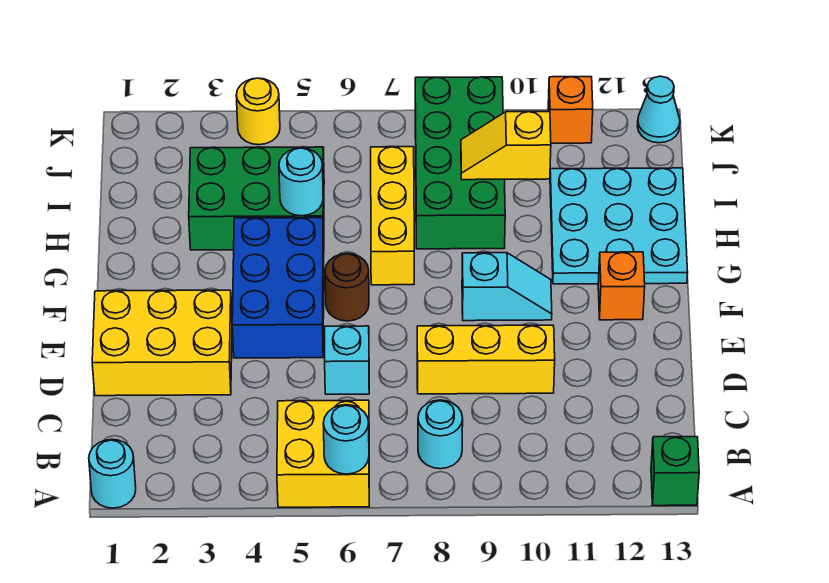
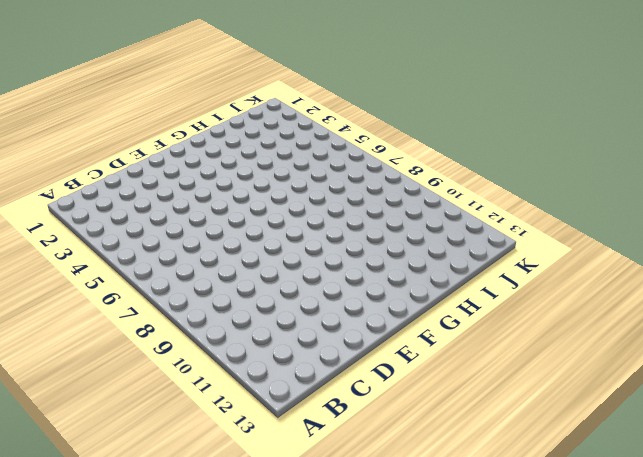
none -> cyan round brick A1 level 1
none -> yellow brick A5:B6 level 1
none -> green brick A13 level 1

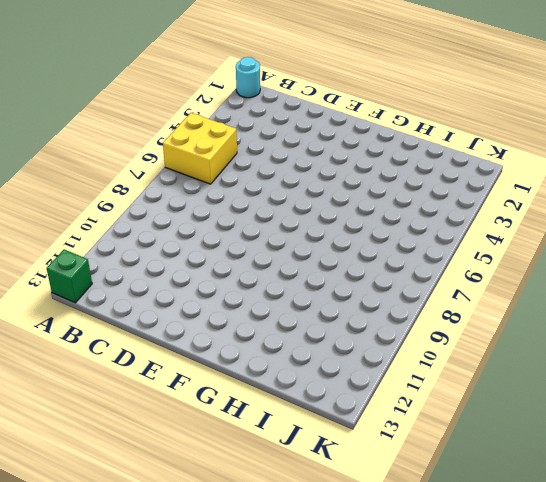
none -> cyan round brick B8 level 1
none -> yellow brick D1:E3 level 1
none -> cyan brick D6 level 1

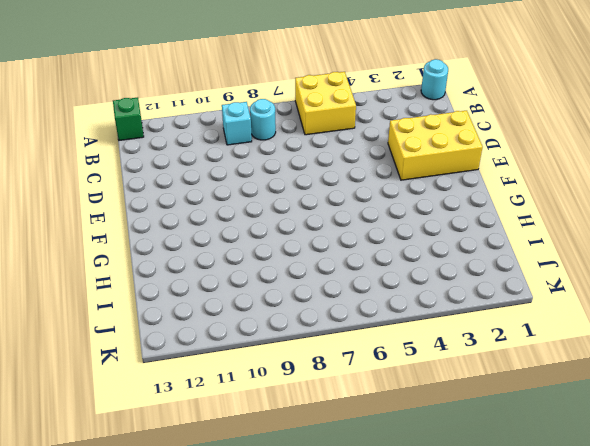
cyan brick B9 level 1 -> cyan brick D6 level 1
none -> yellow brick D8:D10 level 1
none -> blue brick E4:G5 level 1
none -> brown round brick F6 level 1

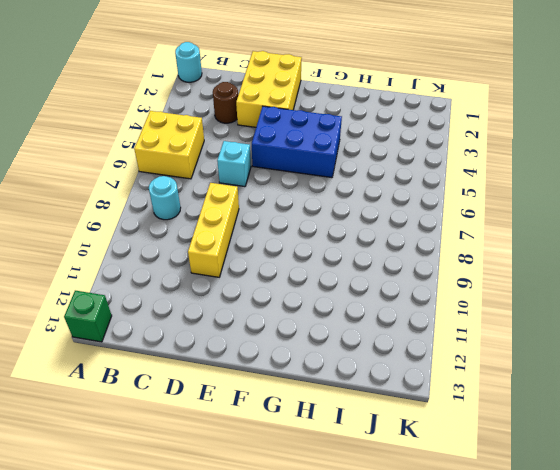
brown round brick C3 level 1 -> brown round brick F6 level 1
none -> cyan slope F9:F10 level 1 top 9
none -> orange brick F12 level 1
none -> yellow brick G7:I7 level 1

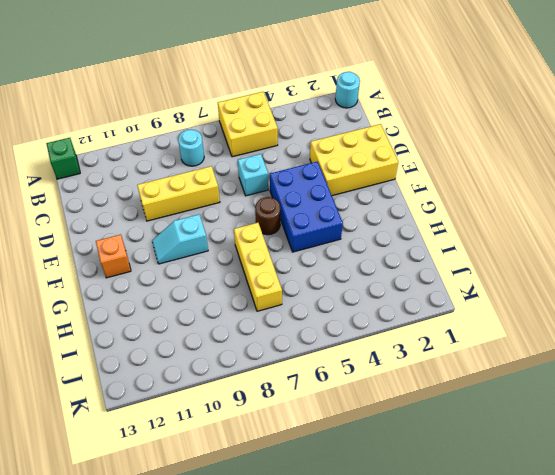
none -> cyan plate G11:I13 level 1
none -> green brick H3:I5 level 1
none -> green brick H8:K9 level 1

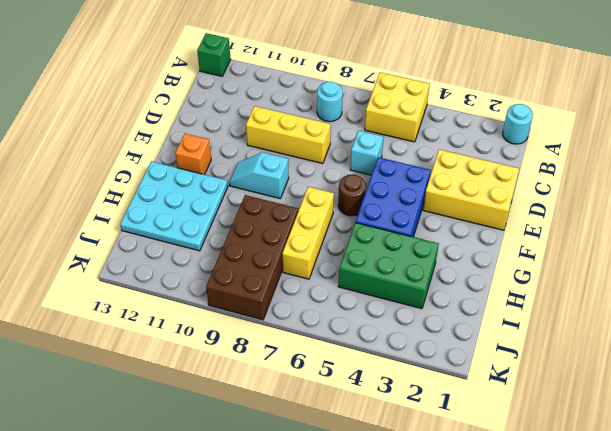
brown brick H8:K9 level 1 -> green brick H8:K9 level 1
none -> yellow round brick K4 level 1
none -> orange brick K11 level 1
none -> cyan cone K13 level 1

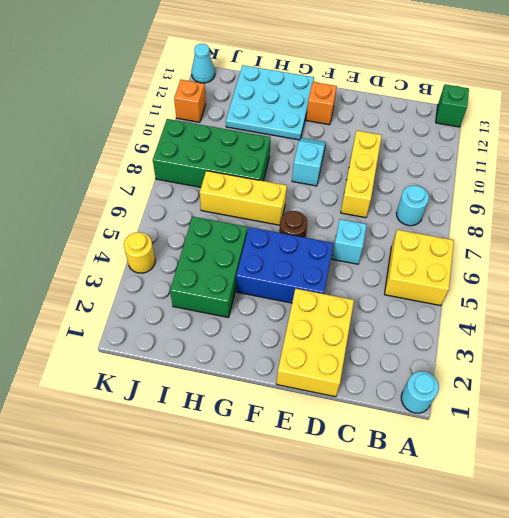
none -> cyan round brick A6 level 2
none -> cyan round brick H5 level 2
none -> yellow slope I9:I10 level 2 top 10

